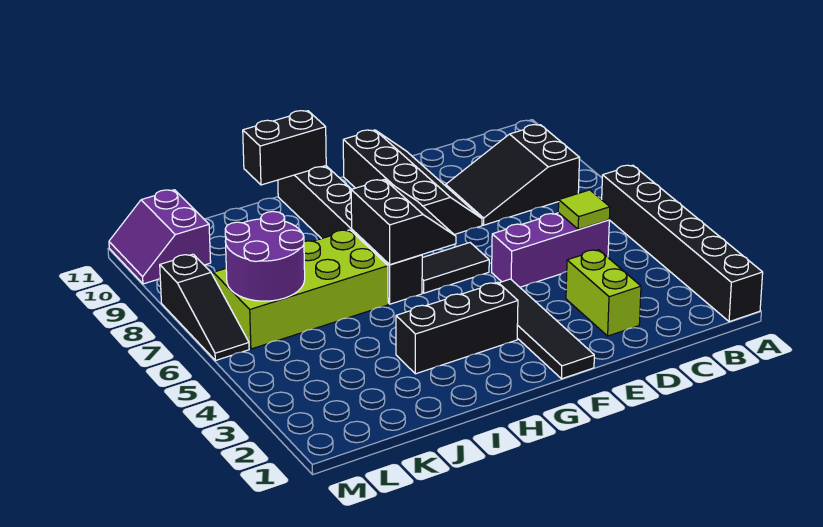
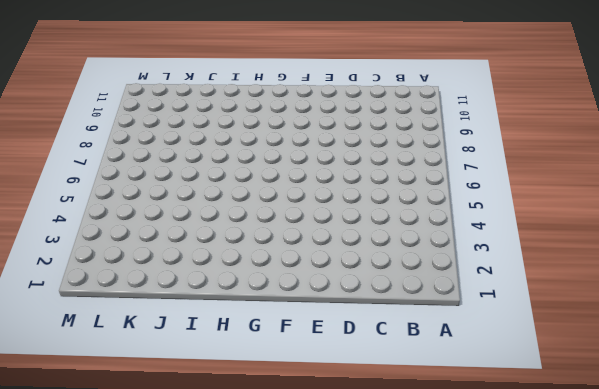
none -> black brick A1:A6 level 1
none -> black slope B8:D9 level 1 top B
none -> purple brick C5:E5 level 1

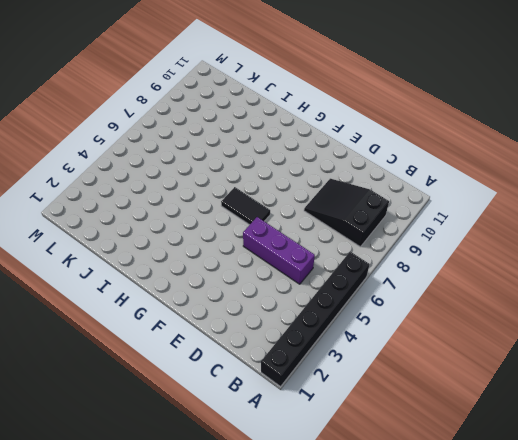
none -> lime brick D2:D3 level 1
none -> black slope E8:F11 level 1 top F
none -> black tile F1:F4 level 1

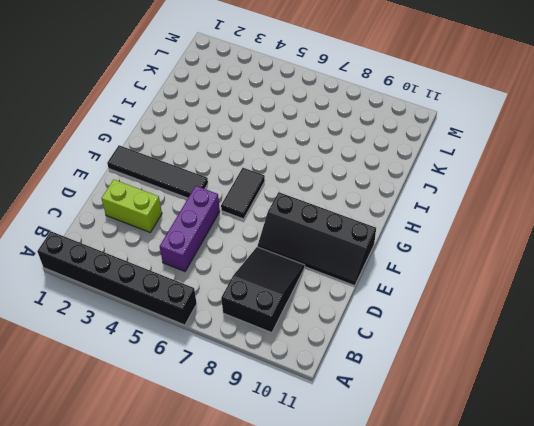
none -> black brick G3:I3 level 1
none -> black brick H6:H11 level 1
none -> lime brick I6:L7 level 1

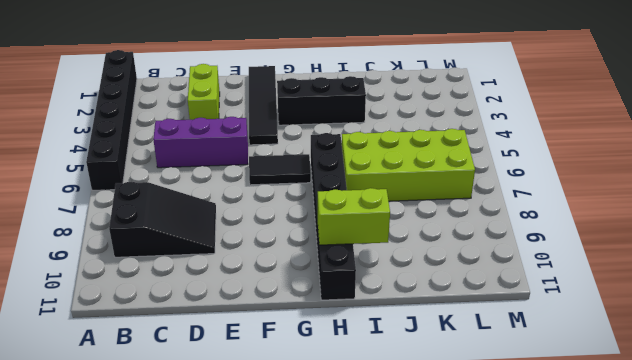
lime brick H10:I10 level 2 -> none
none -> black slope E8:F11 level 1 top F
none -> purple slope L10:M11 level 1 top L
none -> black slope M6:M8 level 1 top 8

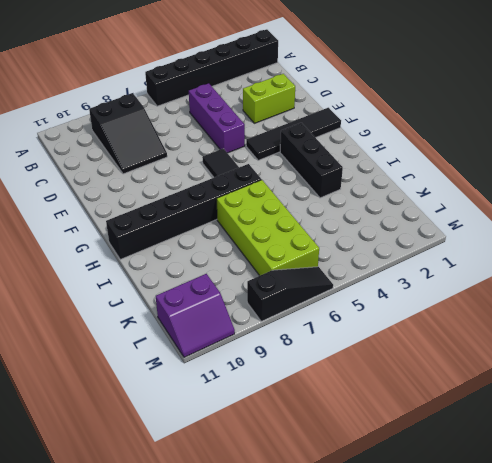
none -> black slope E8:F11 level 1 top F
none -> lime tile C5 level 2
none -> black slope G6:H7 level 2 top H

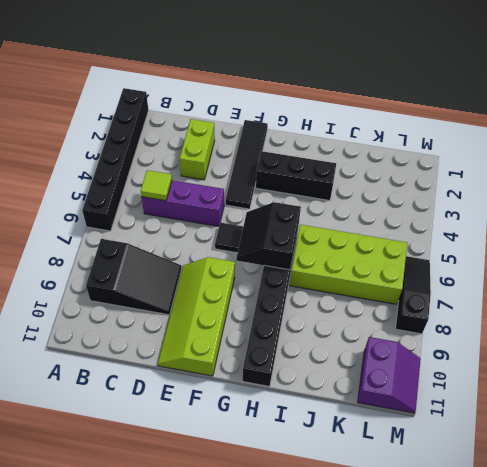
lime slope E8:F11 level 1 top F -> black slope E8:F11 level 1 top F
none -> black brick H11:I11 level 2
none -> purple round brick K6:L7 level 2

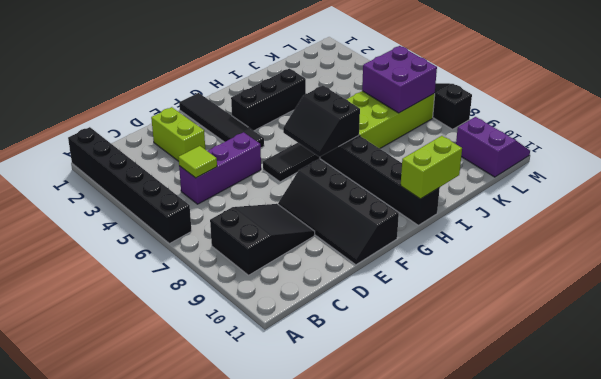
lime brick H11:I11 level 2 -> black brick H11:I11 level 2
purple brick K6:L7 level 2 -> purple round brick K6:L7 level 2

